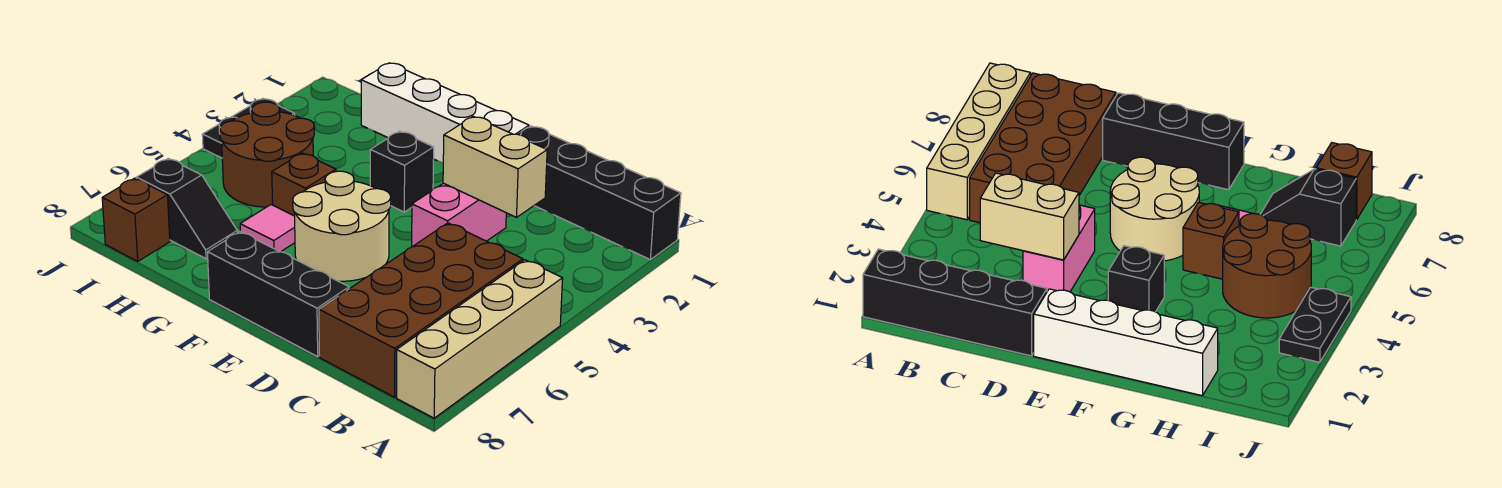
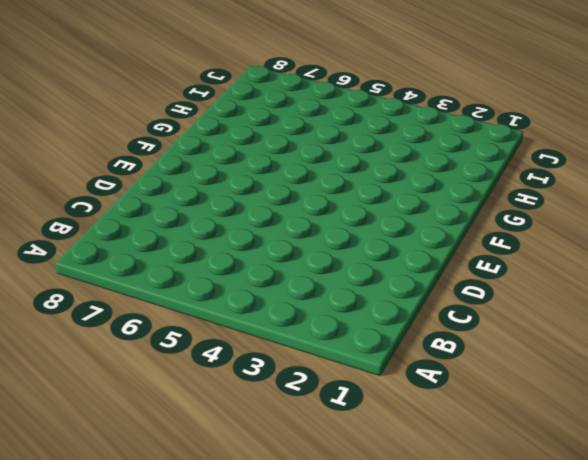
none -> black brick A1:D1 level 1
none -> tan brick A5:A8 level 1
none -> brown brick B5:C8 level 1

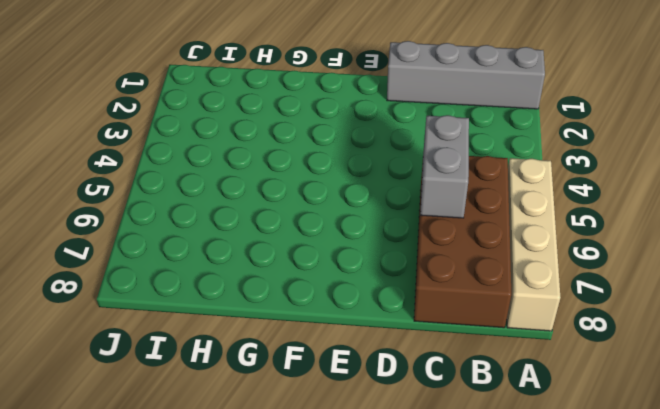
grey brick A1:D1 level 1 -> black brick A1:D1 level 1
grey brick C5:C6 level 2 -> none
none -> pink brick D3:D4 level 1
none -> black brick D8:F8 level 1
none -> white brick E1:H1 level 1

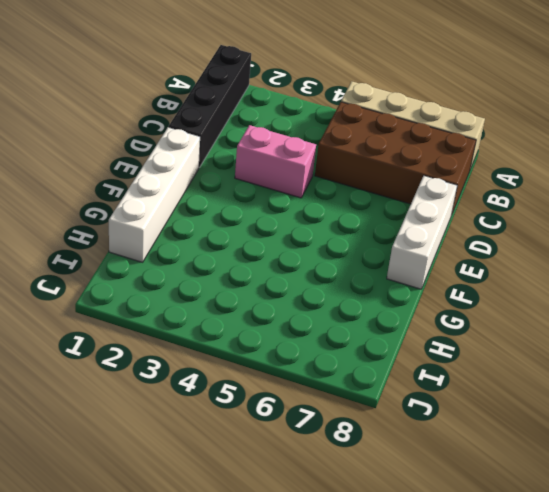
white brick D8:F8 level 1 -> black brick D8:F8 level 1
none -> tan round brick E5:F6 level 1
none -> black brick F3 level 1
none -> brown brick G5 level 1

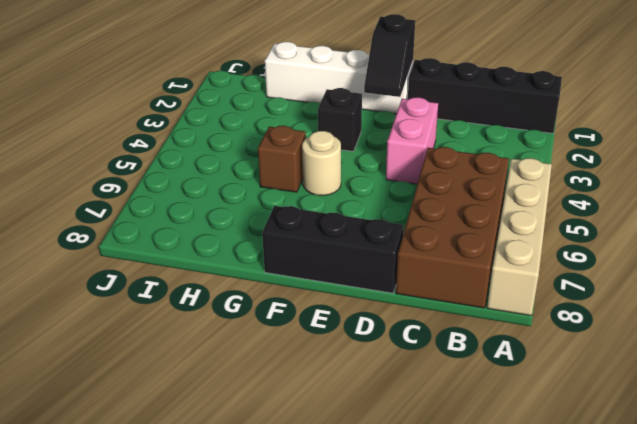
black slope E1:E2 level 2 top 1 -> black slope H7:I7 level 1 top I
tan round brick F5 level 1 -> tan round brick E5:F6 level 1
none -> pink tile G6 level 1
none -> brown round brick H4:I5 level 1
none -> brown brick I8 level 1

